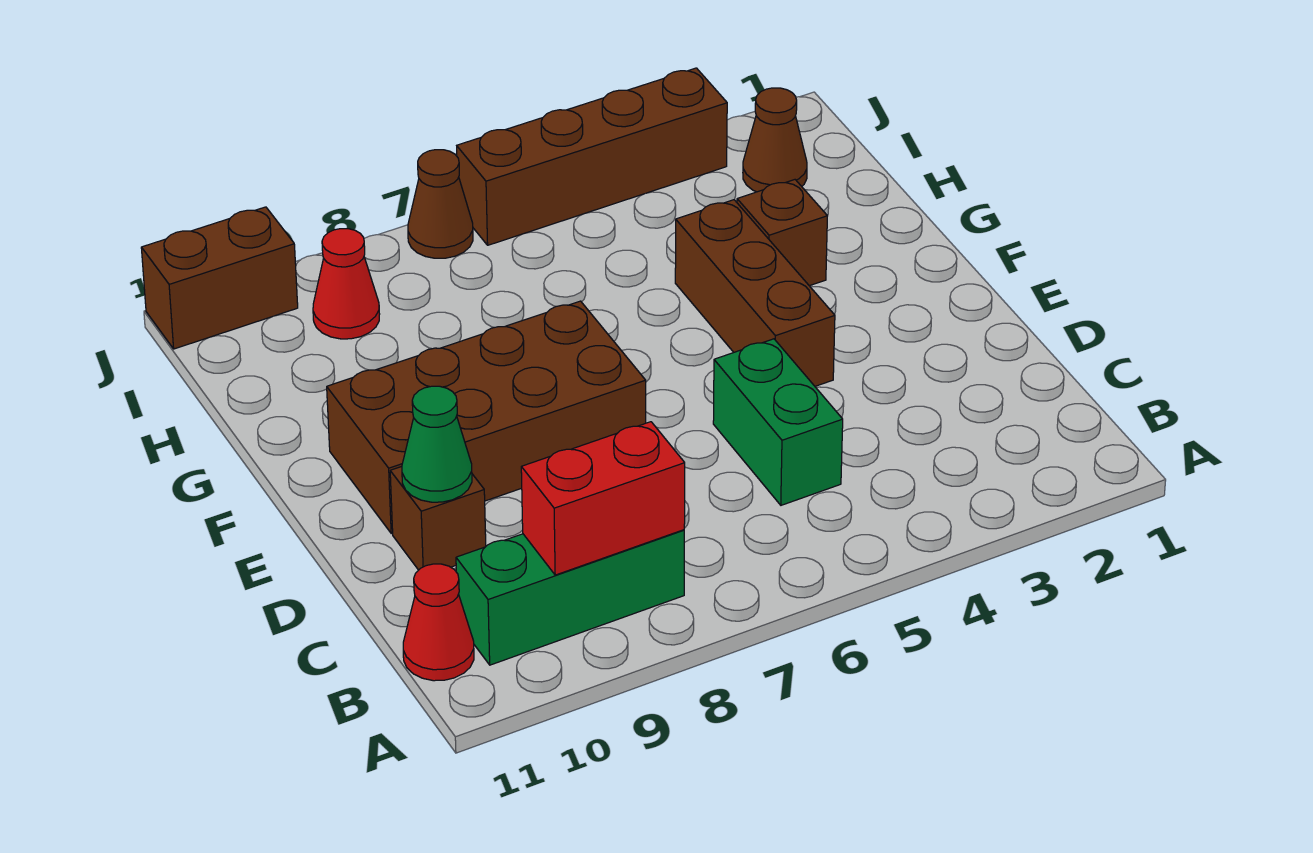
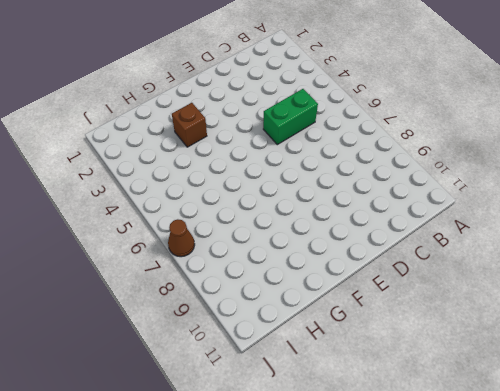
none -> green brick B8:B10 level 1
none -> red cone B11 level 1
none -> brown brick D10 level 1

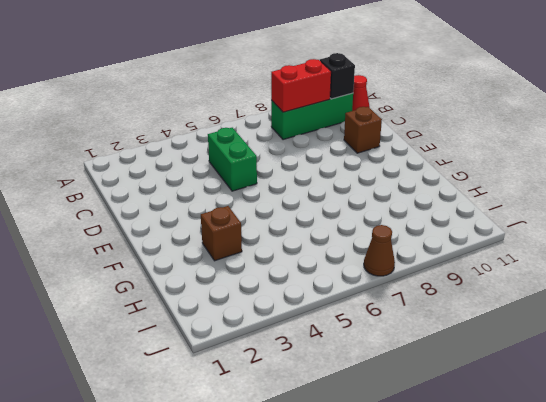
black brick B10 level 2 -> none
none -> brown brick E4:G4 level 1
none -> brown brick E7:F10 level 1
none -> brown cone I2 level 1

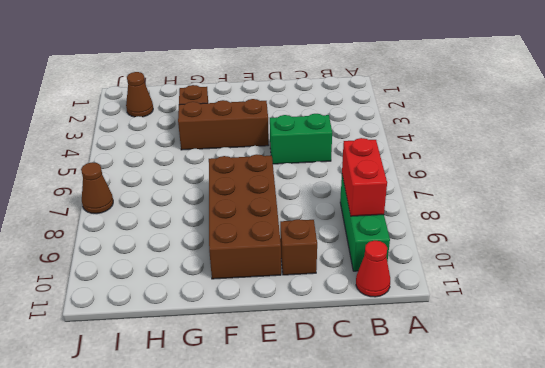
none -> red cone I9 level 1
none -> brown brick J3:J6 level 1
none -> brown brick J10:J11 level 1

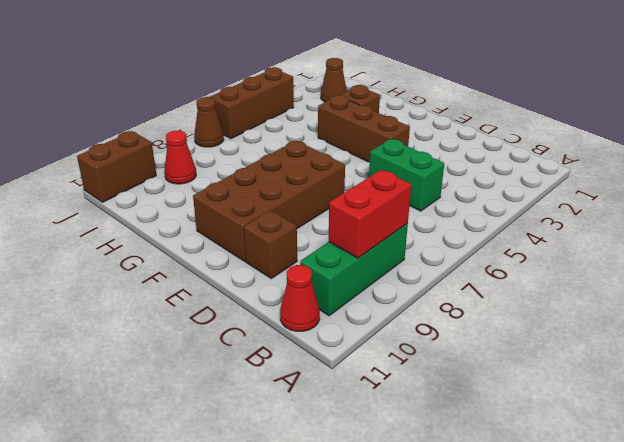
brown brick J4:J6 level 1 -> brown brick J3:J6 level 1
none -> green cone D10 level 2

